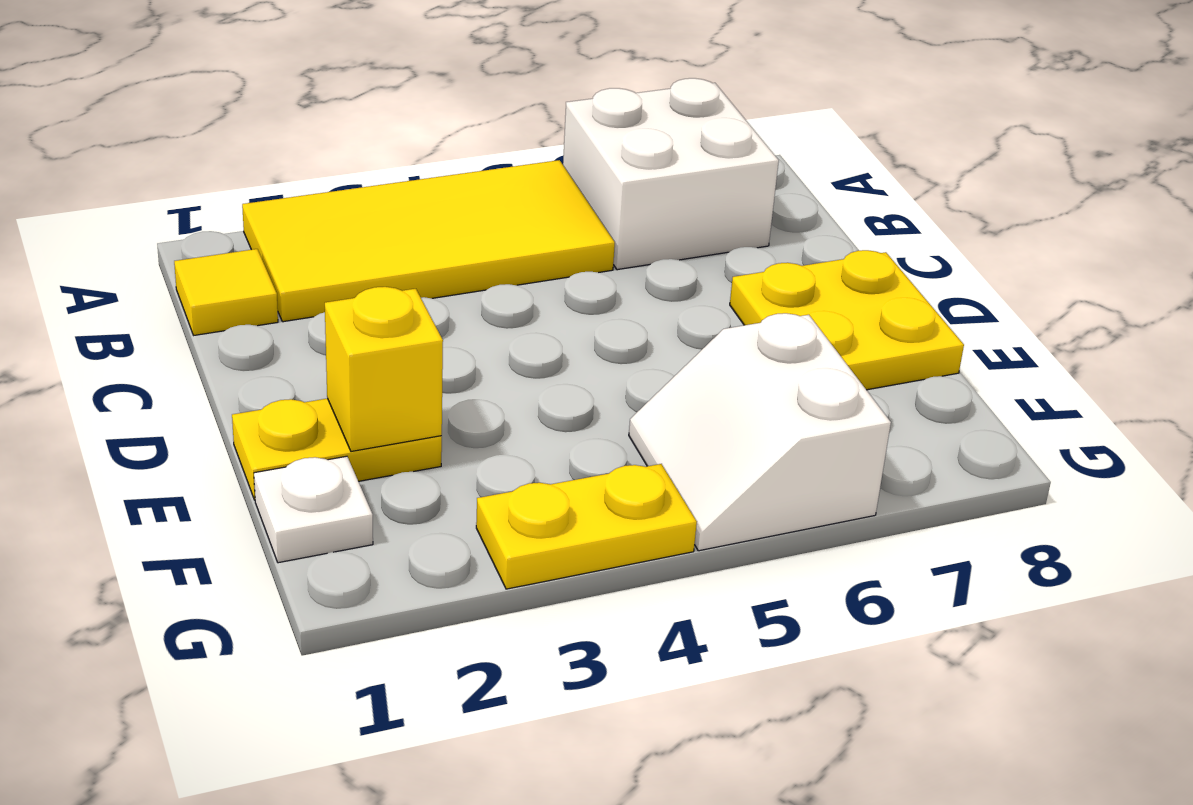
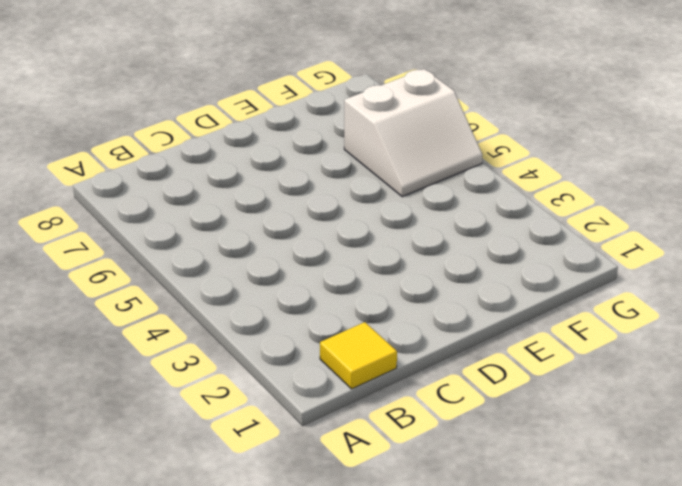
none -> yellow tile A2:B5 level 1
none -> white brick A6:B7 level 1

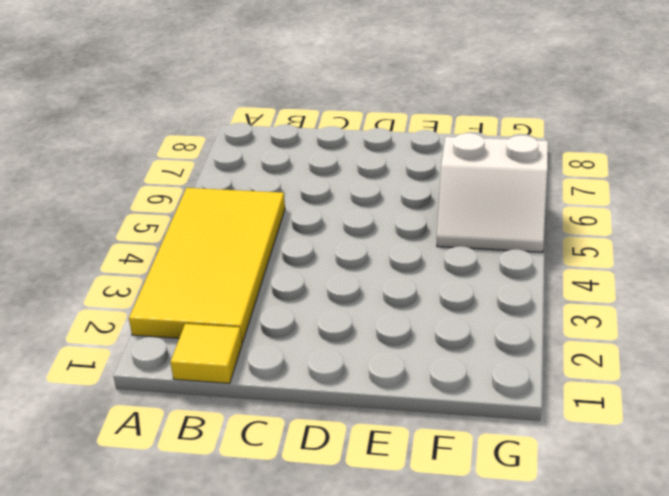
none -> white brick A6:B7 level 1
none -> yellow plate D7:E8 level 1

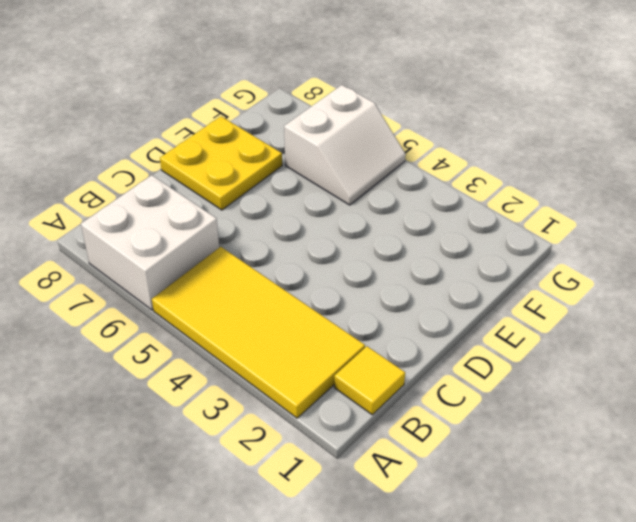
none -> yellow plate E1:E2 level 1
none -> white plate F1 level 1

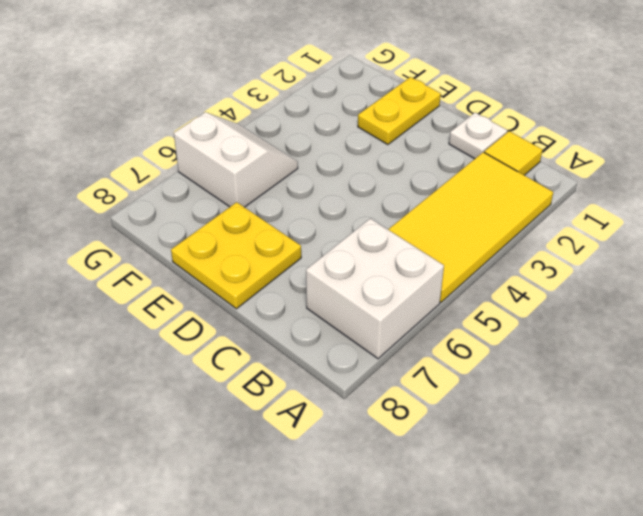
white plate C1 level 1 -> white plate F1 level 1
none -> yellow plate G3:G4 level 1
none -> yellow brick E2 level 2

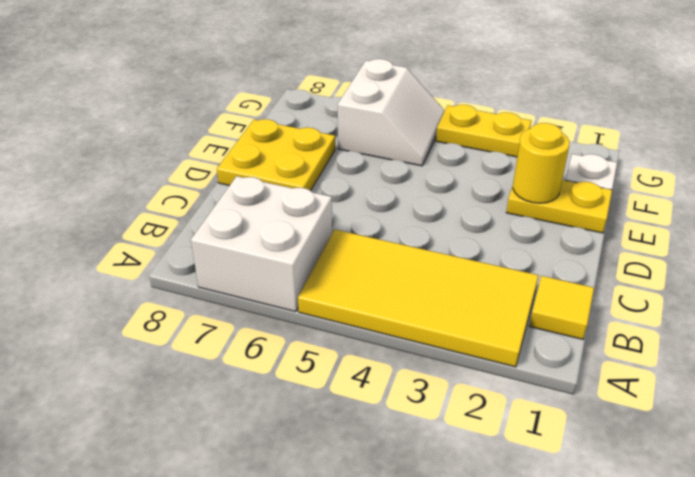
yellow round brick E2 level 2 -> yellow brick E2 level 2

